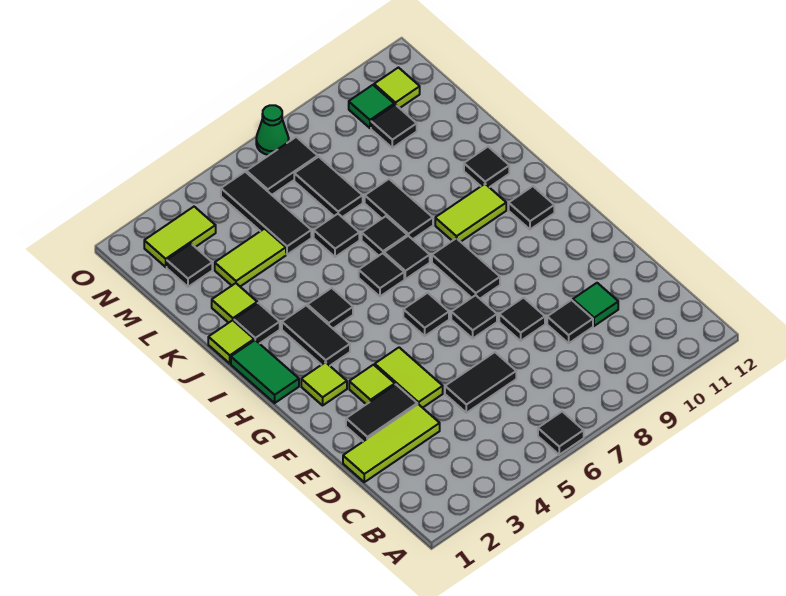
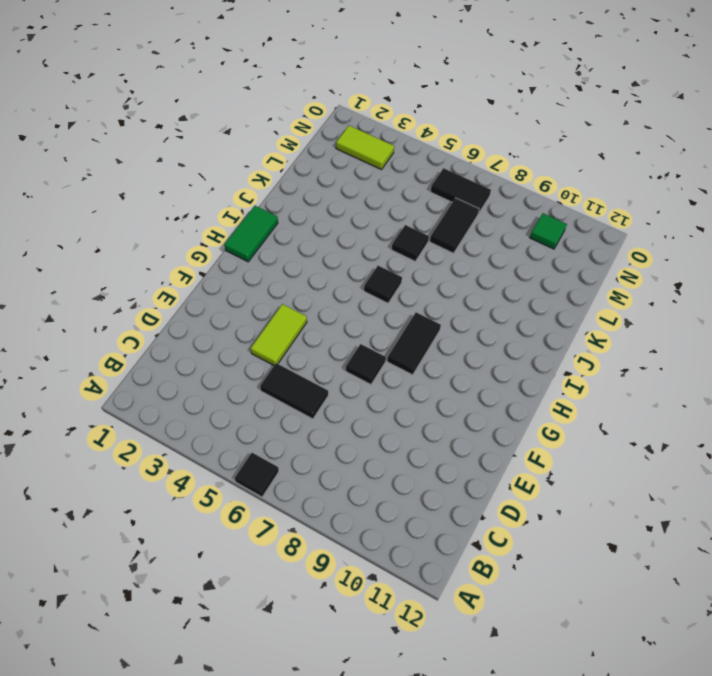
none -> lime tile D1:D3 level 1
none -> black tile D9 level 1
none -> green tile D10 level 1
none -> black tile E2:E3 level 1

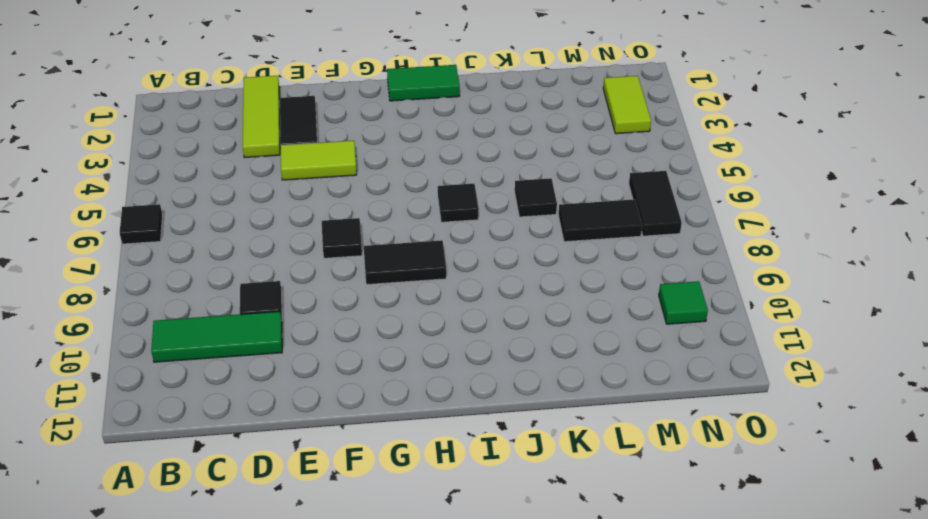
green tile B10:D10 level 1 -> green tile D10 level 1
none -> black tile D5:D6 level 1
none -> black tile E8 level 1
none -> lime tile F3 level 1
none -> lime tile G2 level 1

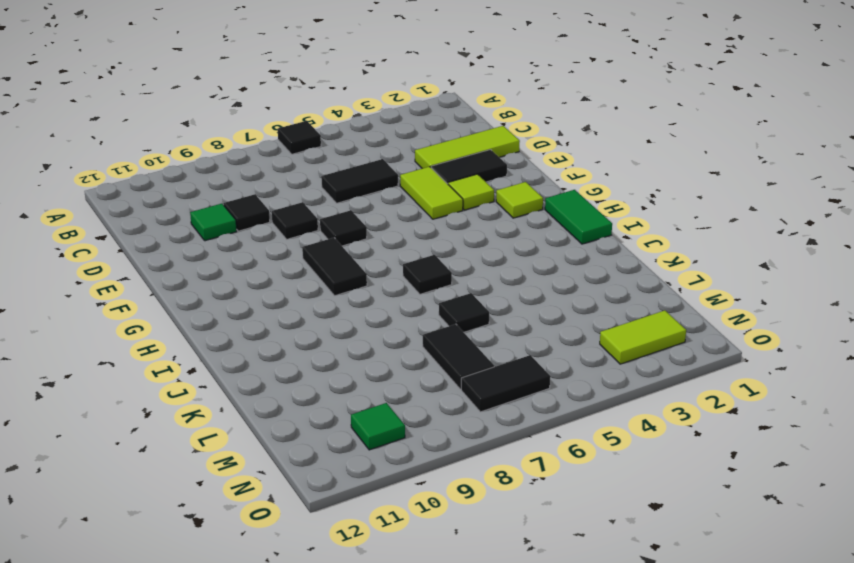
none -> black tile G6 level 1
none -> black tile H3:I3 level 1
none -> black tile H11 level 1
none -> black tile I4 level 1

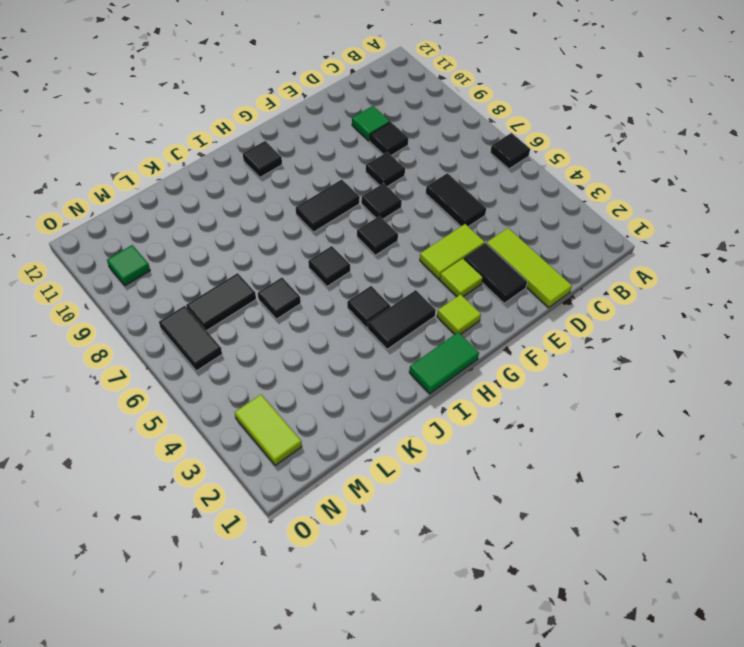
none -> black tile I7 level 1
none -> lime tile I9:I10 level 1
none -> lime tile J1 level 1
none -> black tile J2 level 1

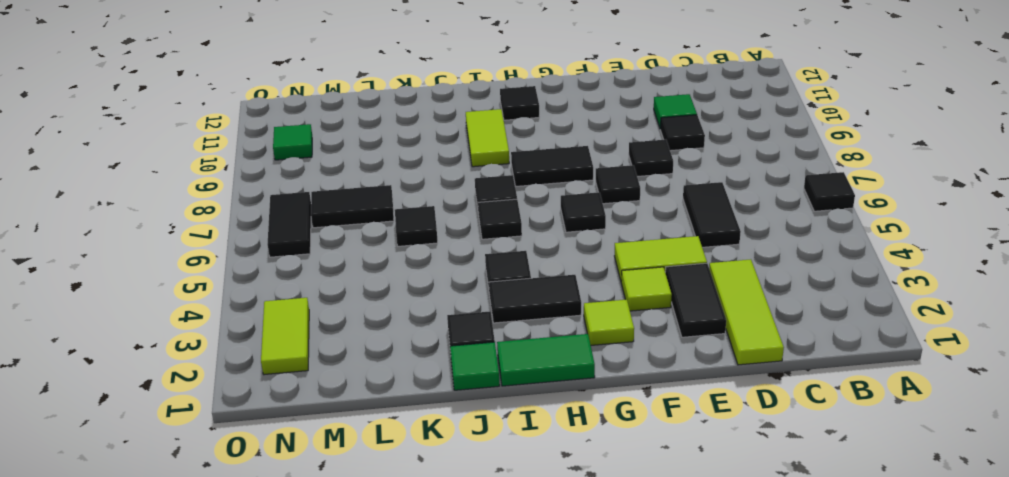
green tile J1 level 1 -> lime tile J1 level 1
none -> black tile J7 level 1
none -> black tile J8:K8 level 1
none -> black tile J11 level 1
none -> lime tile K2 level 1

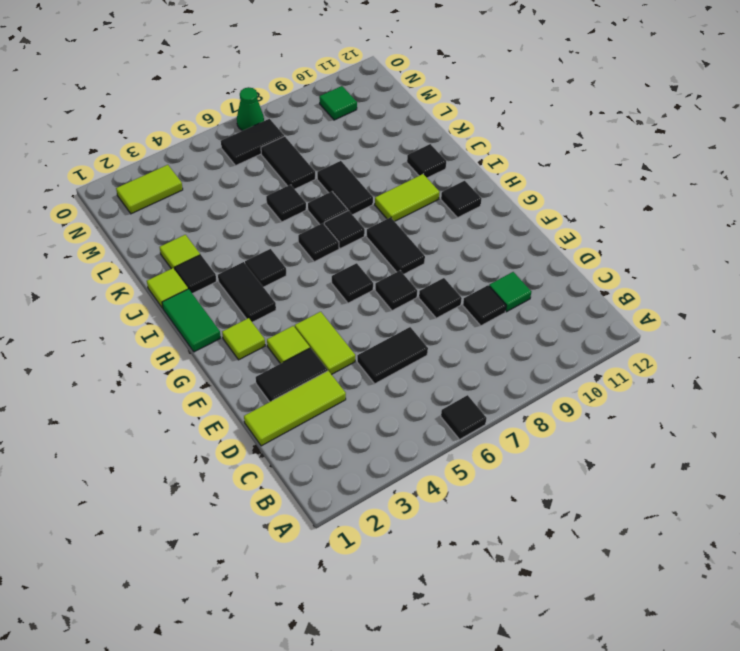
none -> lime tile L3:L4 level 1
none -> black tile L5:N5 level 1
none -> black tile M2 level 1
none -> black tile M10 level 1

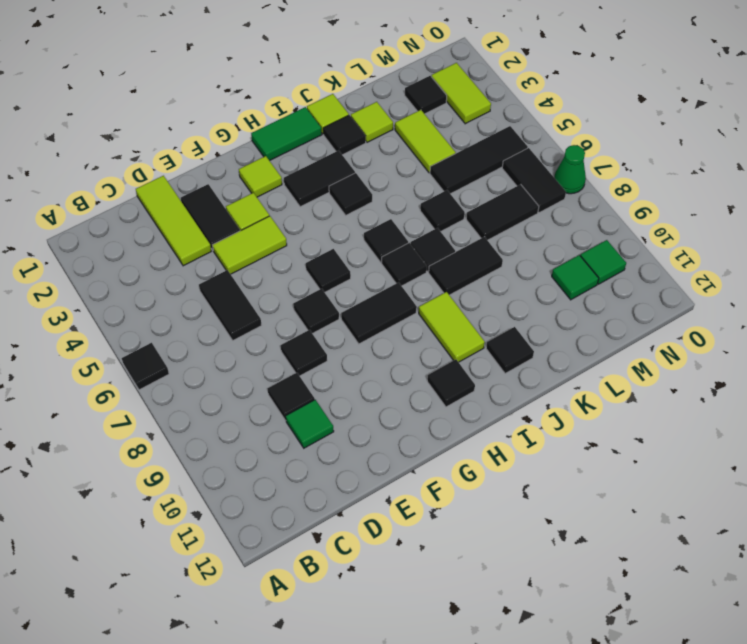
green tile M10 level 1 -> black tile M10 level 1
none -> lime tile N11 level 1

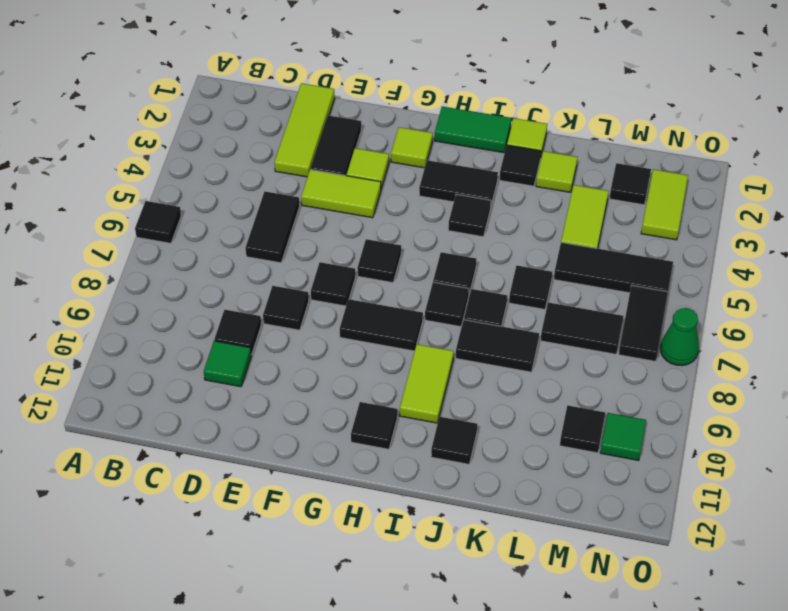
none -> lime tile N11 level 1

